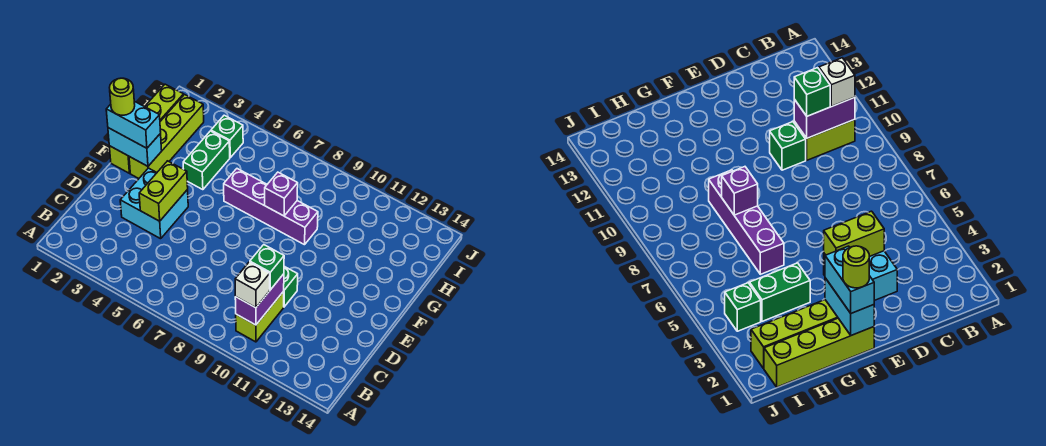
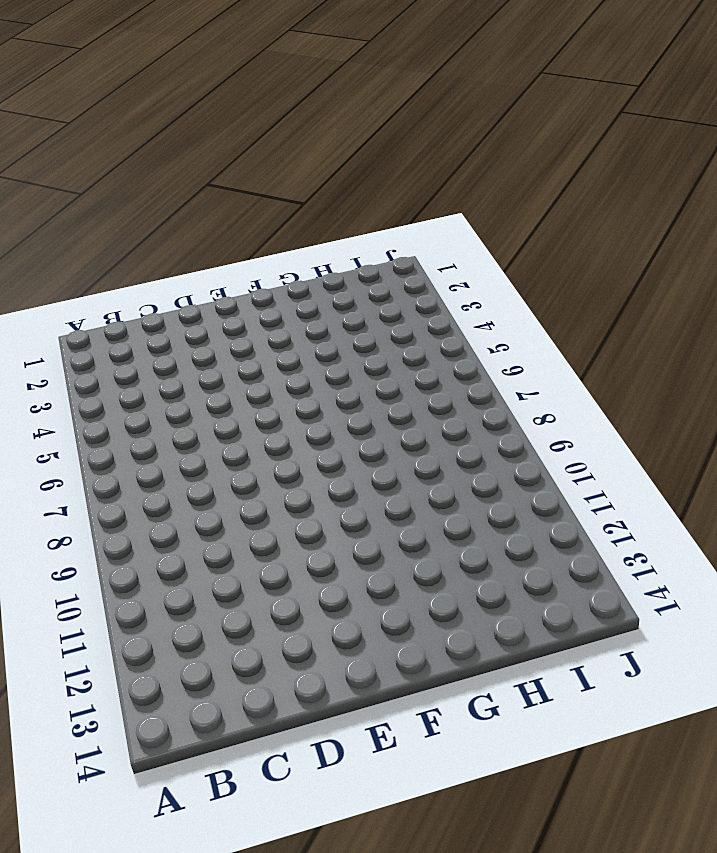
none -> lime brick B10:C10 level 1
none -> cyan brick D3:E4 level 1
none -> green brick D10 level 1

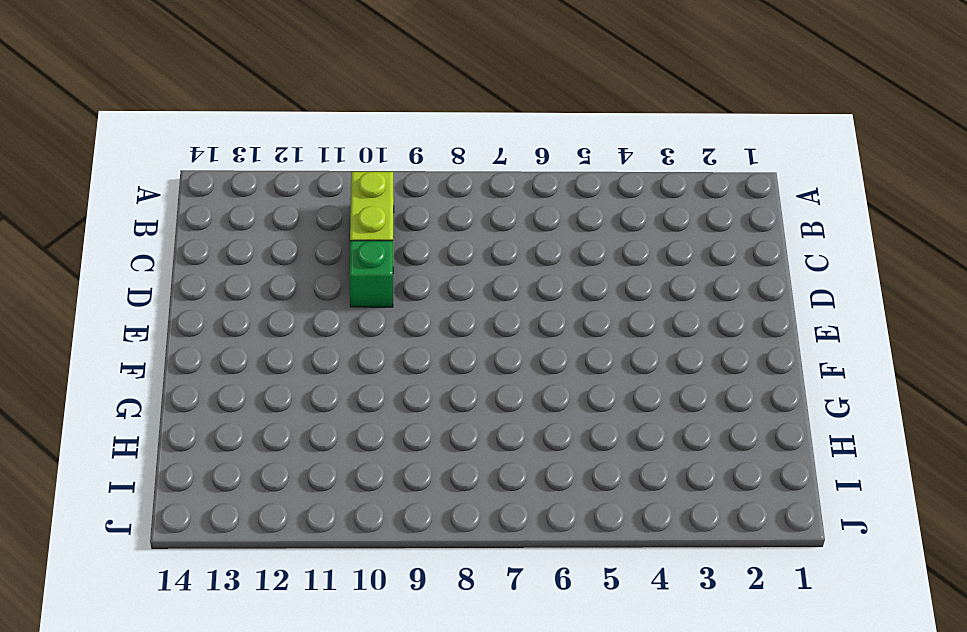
none -> cyan brick D3:E4 level 1
none -> lime brick F1:I1 level 1
none -> lime brick F2:I2 level 1

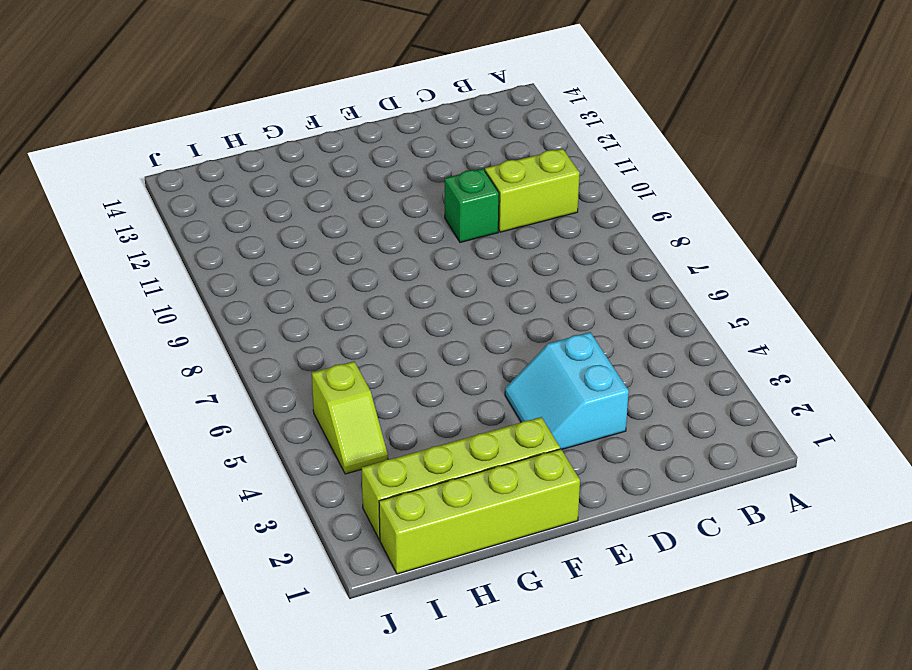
cyan slope D3:E4 level 1 top D -> cyan brick D3:E4 level 1
lime slope I4:I5 level 1 top 5 -> green brick I4 level 1
none -> green brick G4:H4 level 1
none -> purple brick G6:G9 level 1
none -> purple brick B10:C10 level 2

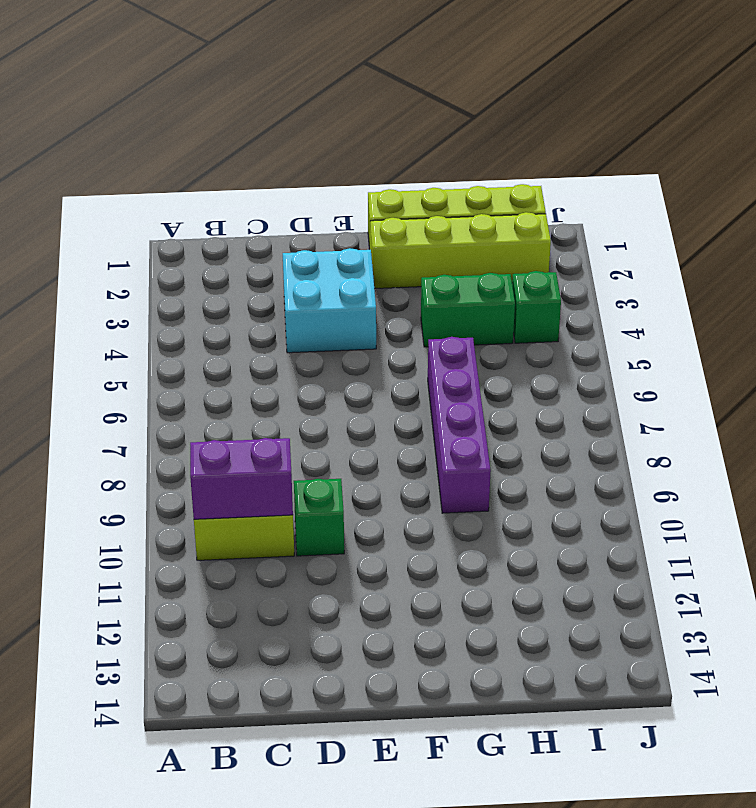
none -> lime brick D4:E4 level 2
none -> cyan brick F1:F2 level 2
none -> purple brick G8 level 2

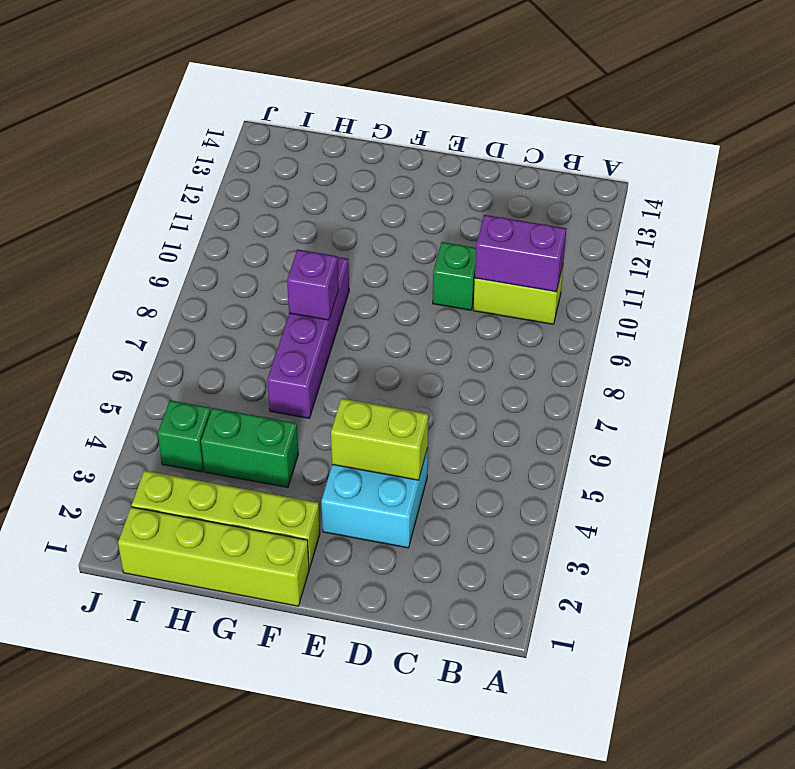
none -> cyan brick F1:F2 level 2
none -> white brick B10 level 3
none -> green brick C10 level 3

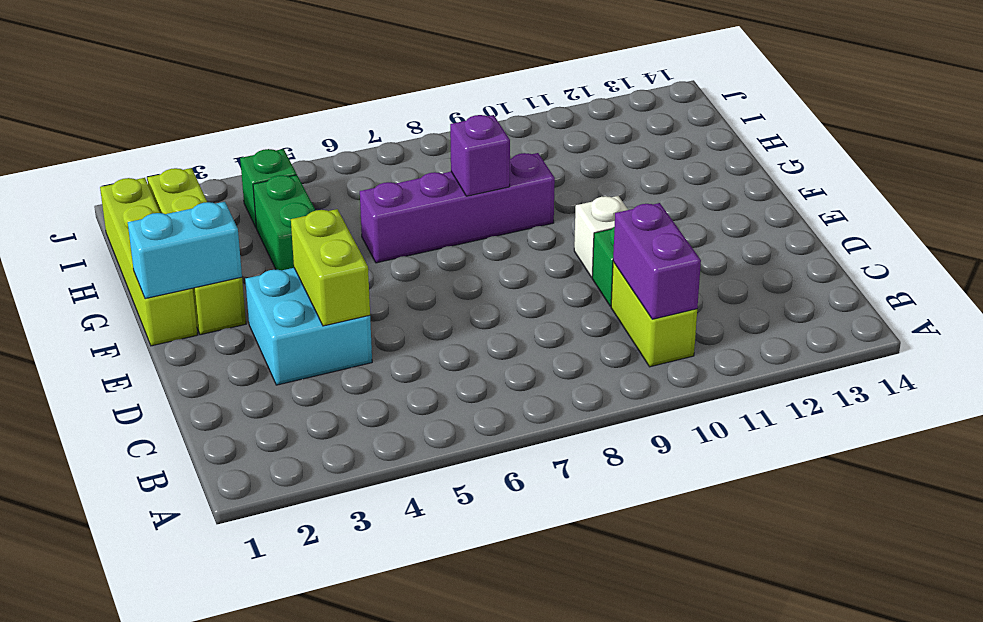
white brick E10 level 1 -> white brick B10 level 3
none -> green brick C10 level 3
none -> cyan brick F1:F2 level 3
none -> lime round brick F1 level 4

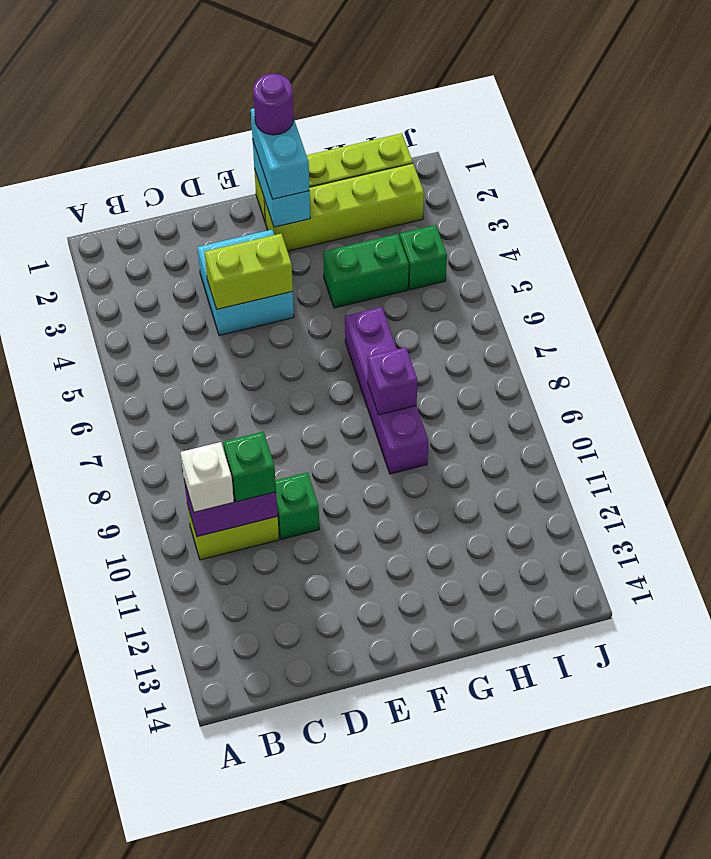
purple round brick F1 level 4 -> lime round brick F1 level 4

